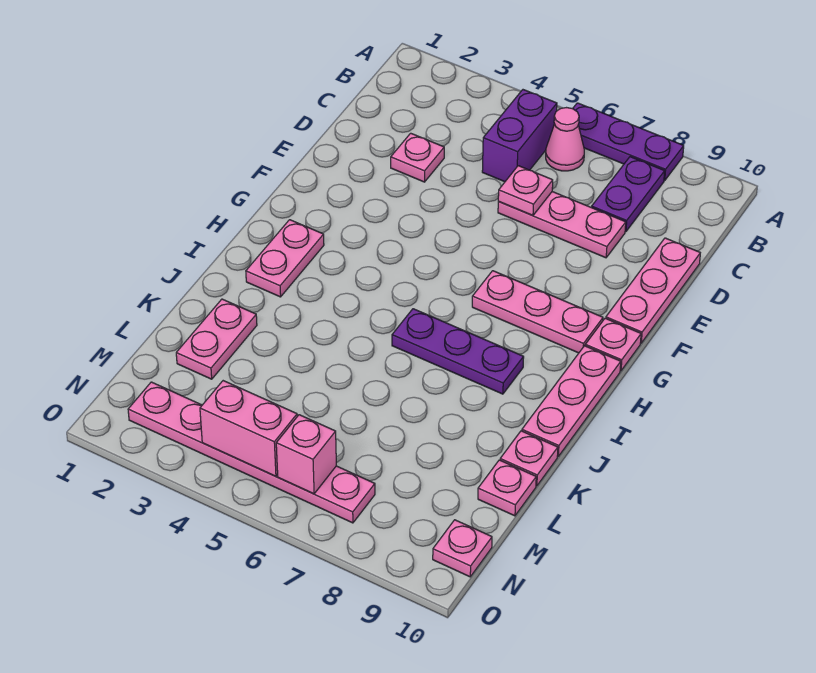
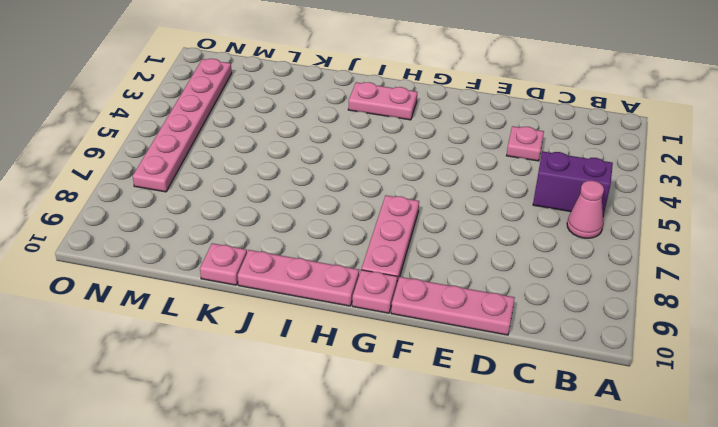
none -> purple plate A6:A8 level 1
none -> purple plate B8:C8 level 1
none -> pink plate D6:D8 level 1

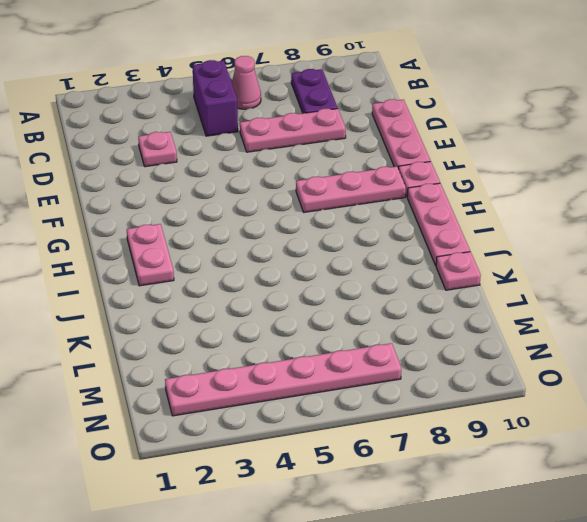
none -> purple plate A6:A8 level 1
none -> purple plate I6:I8 level 1
none -> pink plate K2:L2 level 1

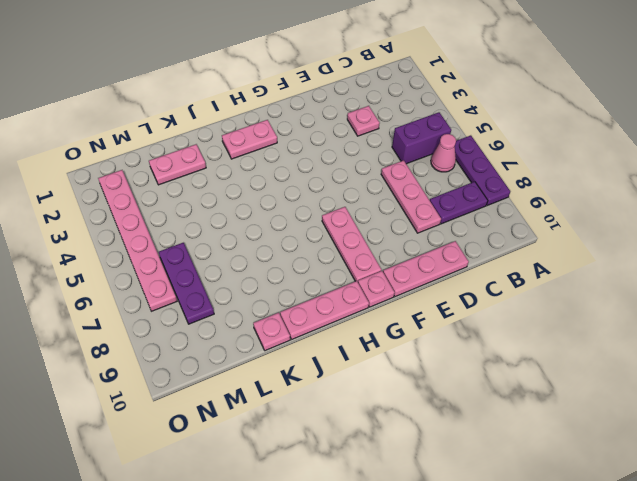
purple plate M6:M8 level 1 -> purple plate I6:I8 level 1
none -> pink plate L10 level 1
none -> pink plate N10 level 1
none -> pink plate D6 level 2

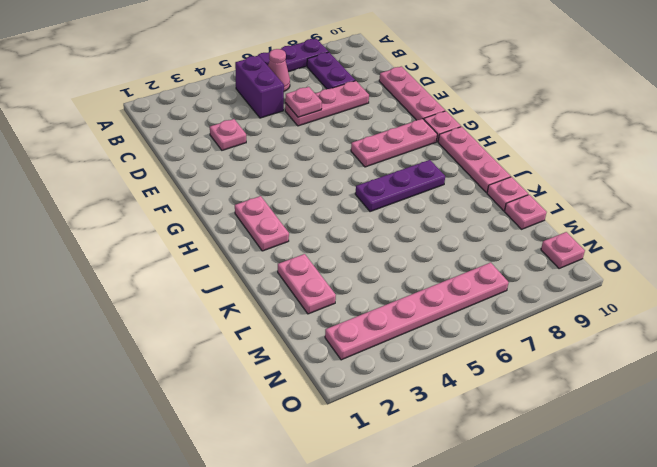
none -> pink brick N4:N5 level 2
none -> pink brick N6 level 2

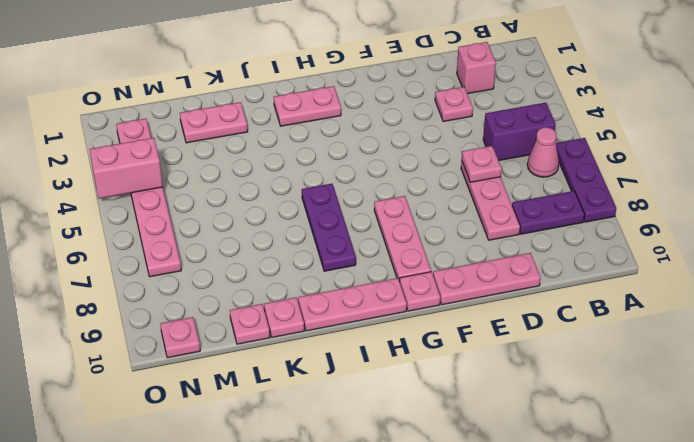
pink brick C2 level 1 -> pink brick N6 level 2
pink brick N4:O4 level 2 -> pink brick N4:N5 level 2

